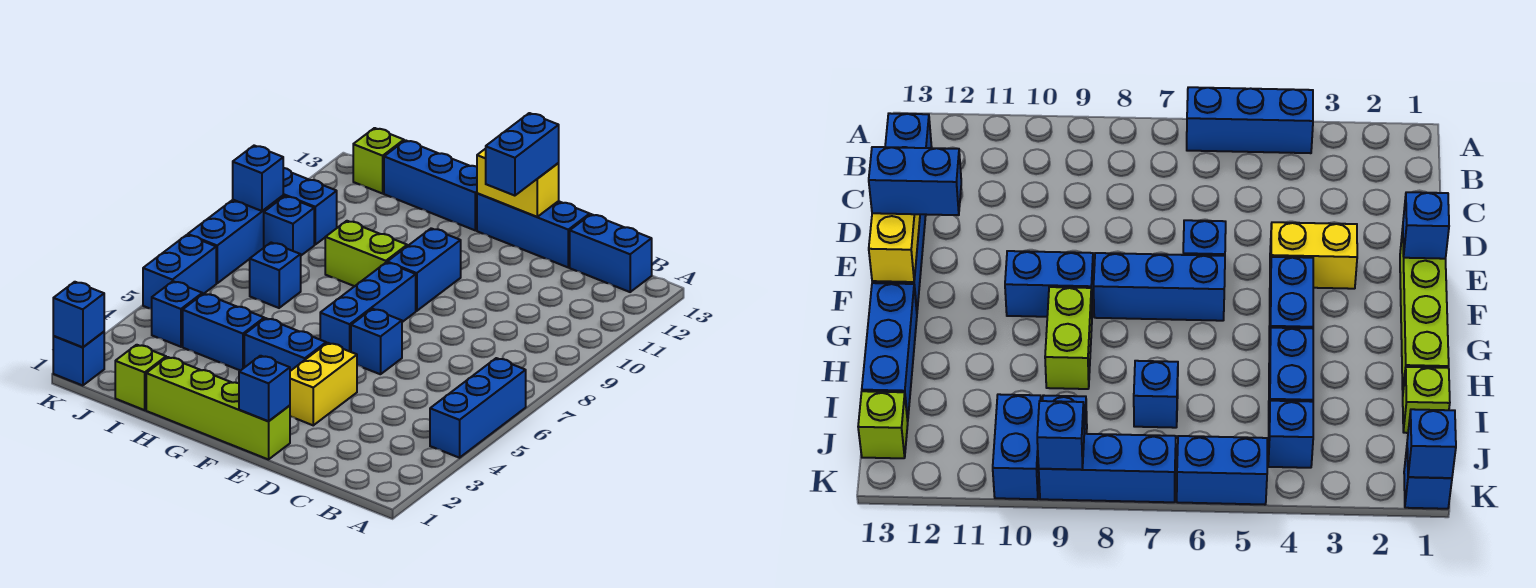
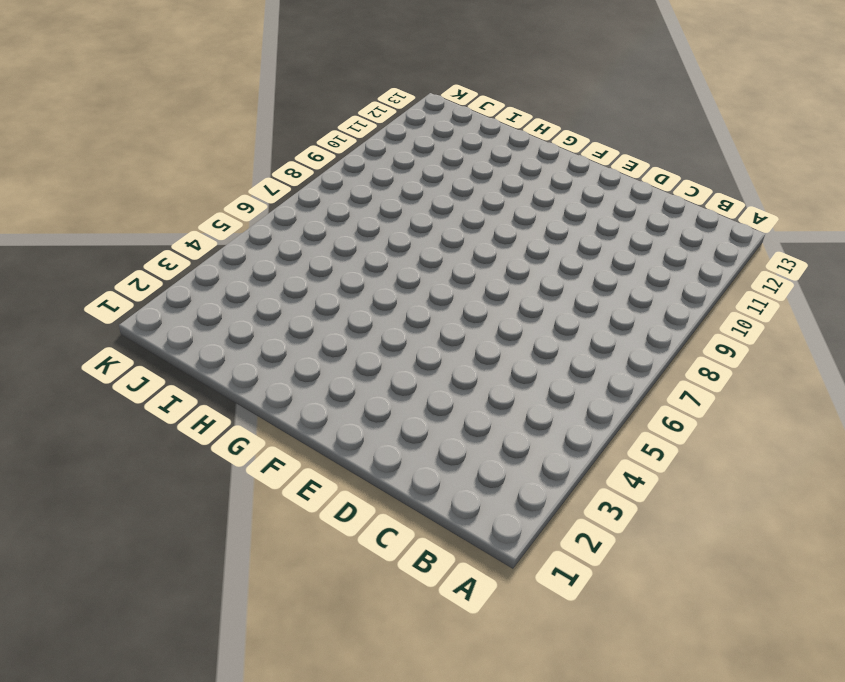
none -> blue brick A4:A6 level 1
none -> blue brick B13:C13 level 1
none -> blue brick D13:F13 level 1

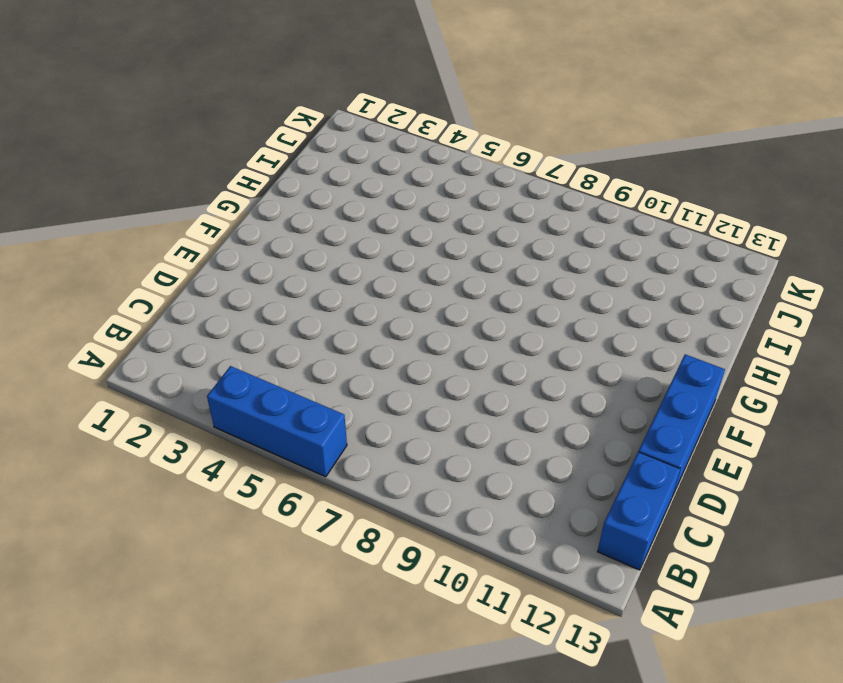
none -> lime brick E1:H1 level 1
none -> yellow brick E3:E4 level 1
none -> blue brick E6 level 1

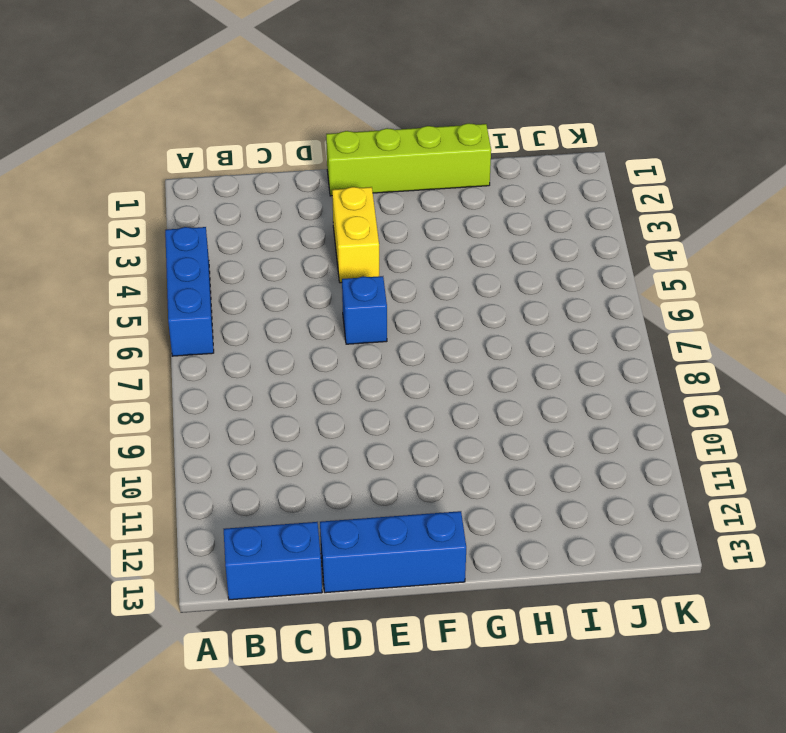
none -> blue brick F4:G4 level 1
none -> blue brick F6:F8 level 1
none -> blue brick F9:F10 level 1

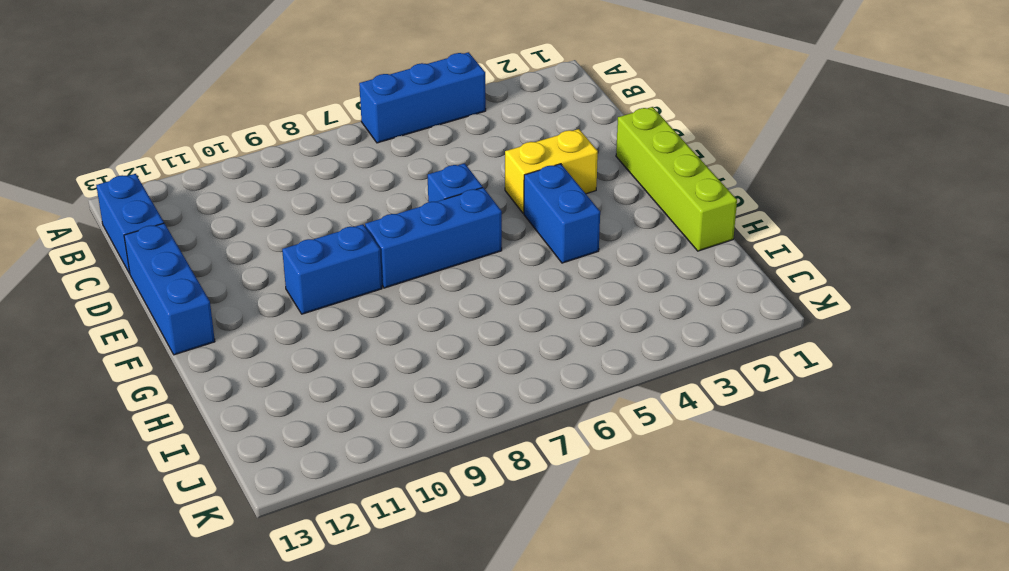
none -> lime brick G9:H9 level 1
none -> blue brick G13:I13 level 1
none -> blue brick H4:I4 level 1

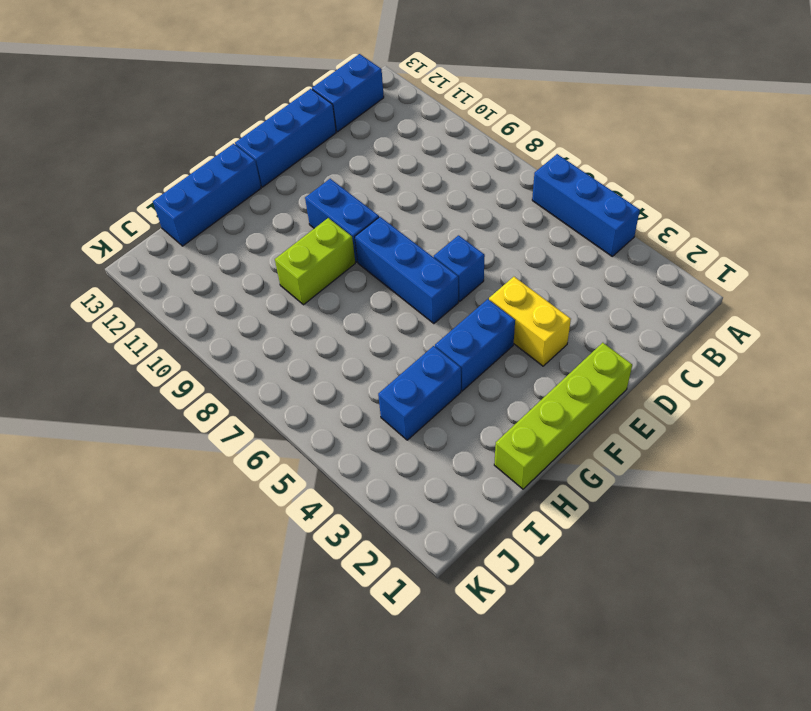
none -> lime brick I1 level 1
none -> blue brick I7 level 1
none -> blue brick J4 level 1

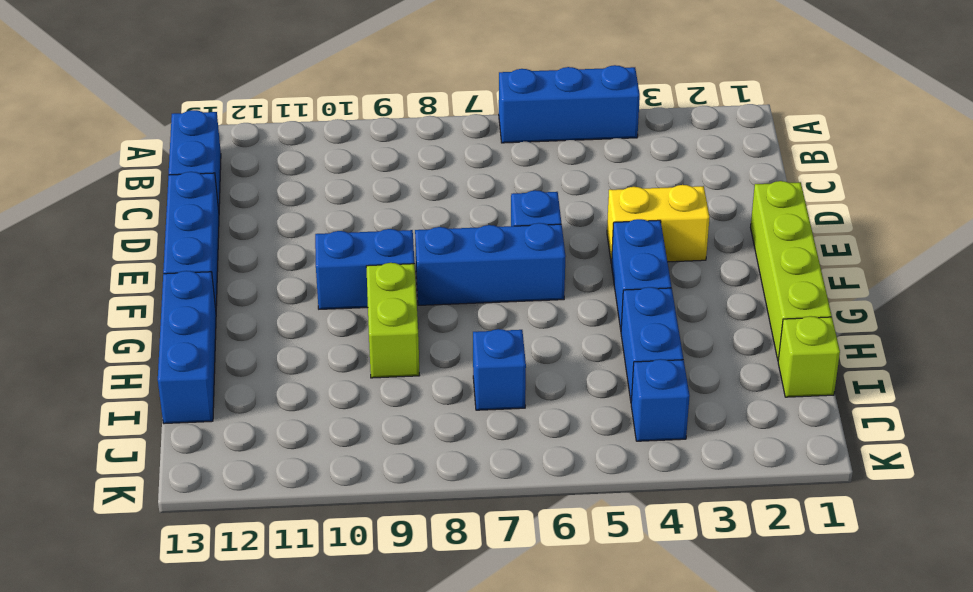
none -> blue brick J9 level 1
none -> blue brick J10:K10 level 1
none -> lime brick J13 level 1

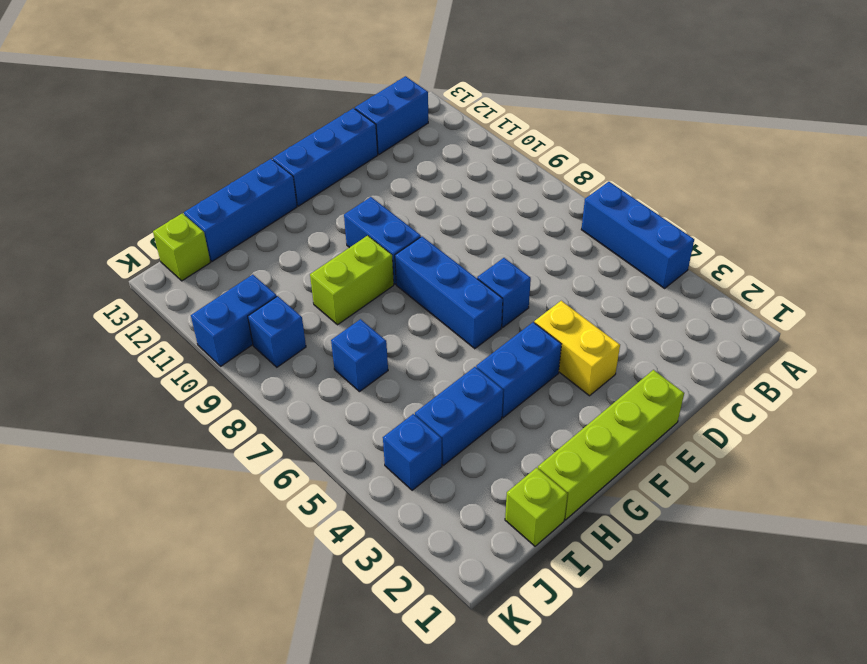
none -> blue brick K1 level 1
none -> blue brick K5:K6 level 1
none -> blue brick K7:K9 level 1

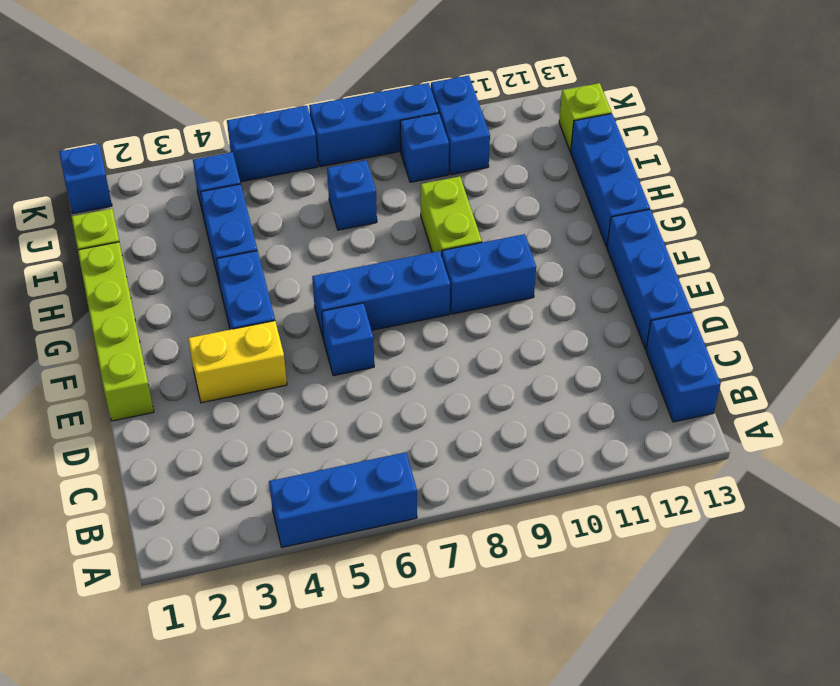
none -> blue brick E1 level 2
none -> yellow brick E13:F13 level 2
none -> blue brick K1 level 2

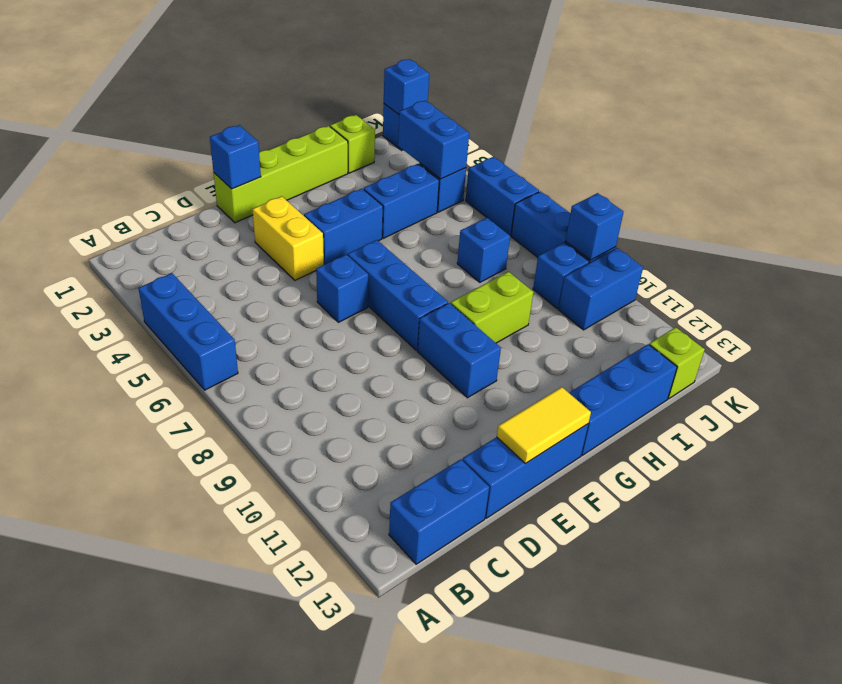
yellow tile E13:F13 level 2 -> yellow brick E13:F13 level 2
blue brick J3:J4 level 2 -> blue brick E12:E13 level 3

